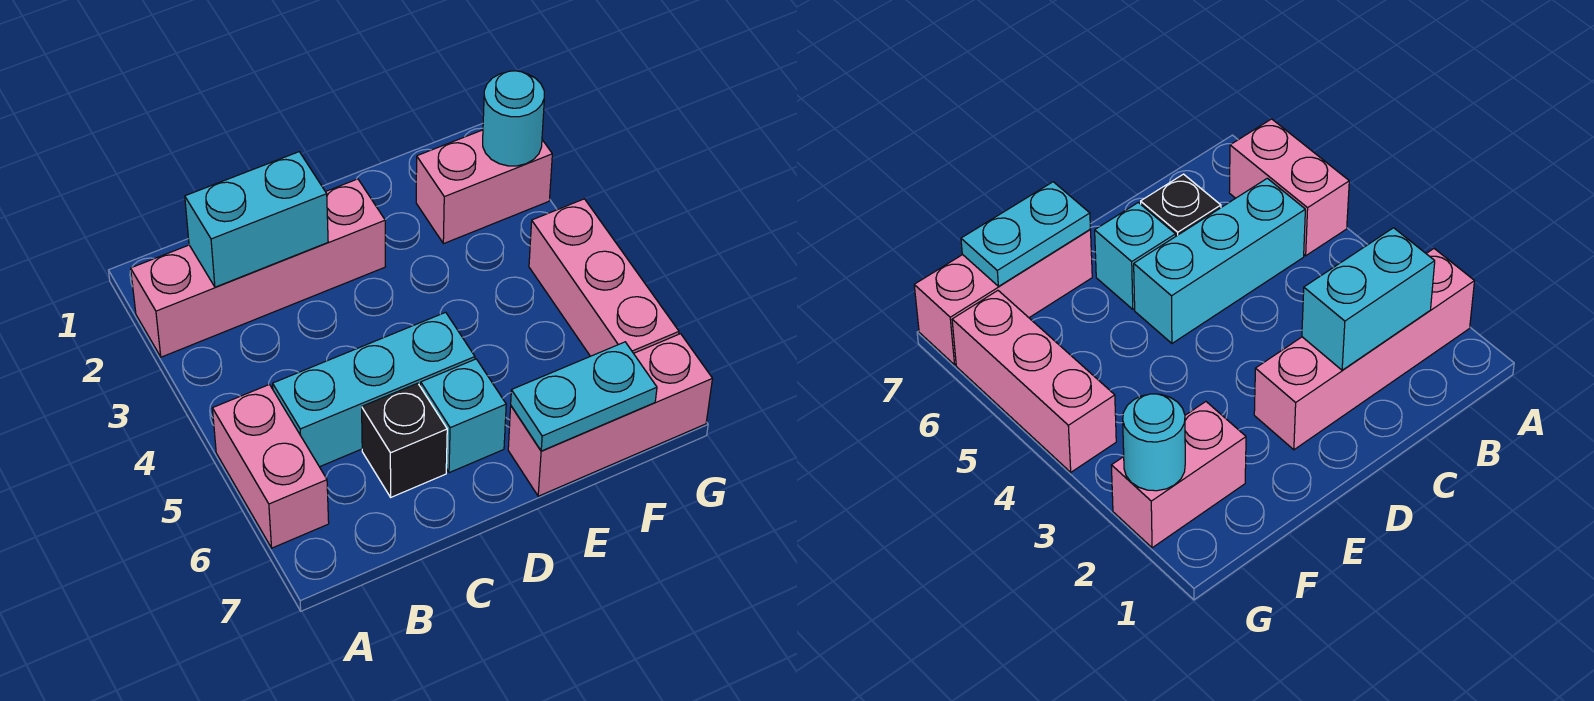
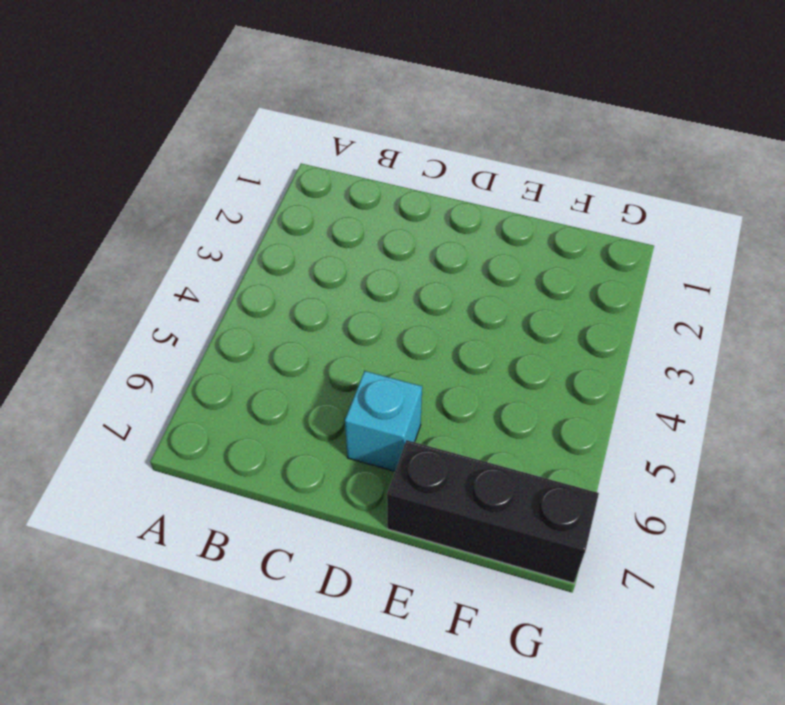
black brick E7:G7 level 1 -> pink brick E7:G7 level 1
none -> pink brick A2:D2 level 1
none -> pink brick A5:A6 level 1

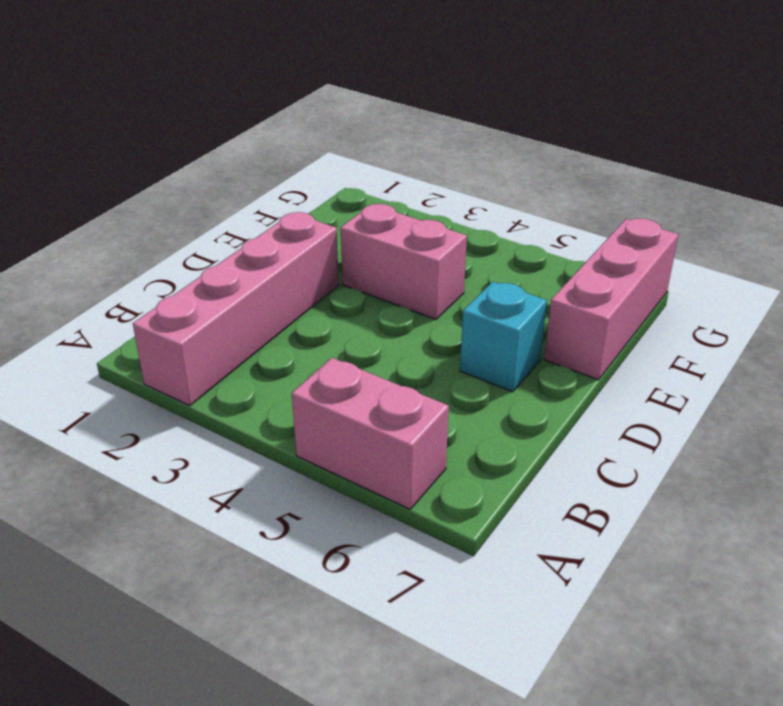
pink brick E3:E4 level 1 -> pink brick F2:G2 level 1
none -> cyan brick B5:D5 level 1
none -> black brick C6 level 1

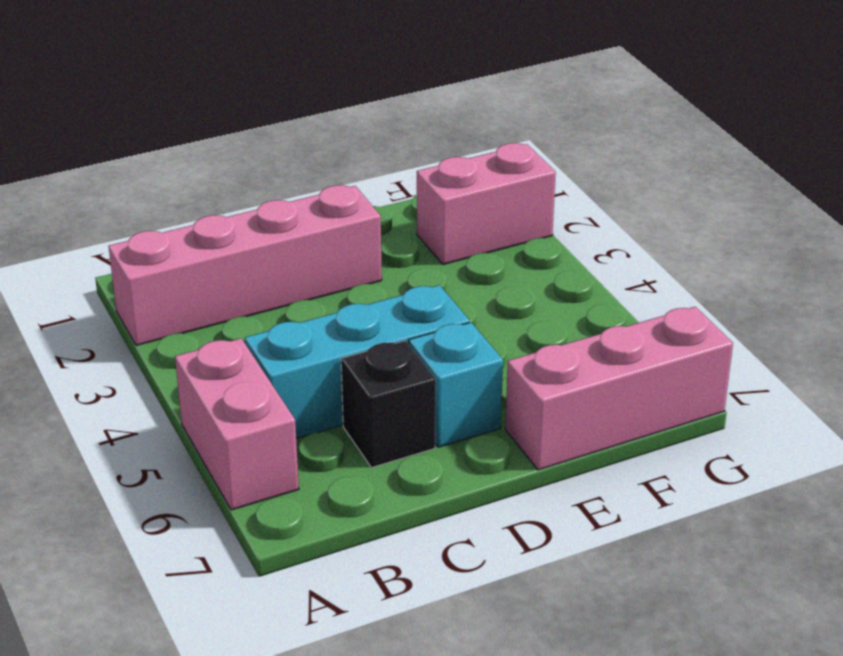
none -> pink brick G4:G6 level 1
none -> cyan brick B2:C2 level 2

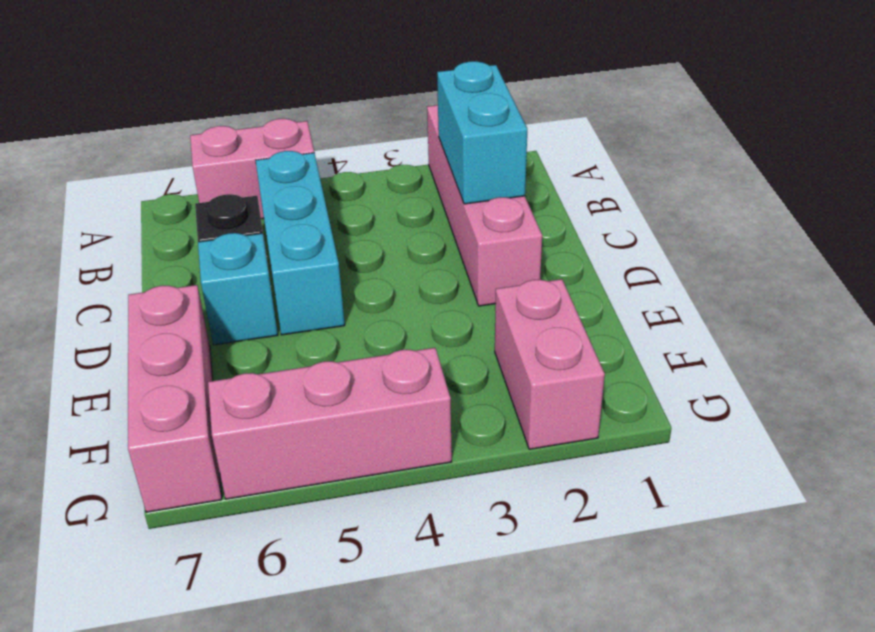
none -> cyan plate E7:F7 level 2
none -> cyan round brick G2 level 2

